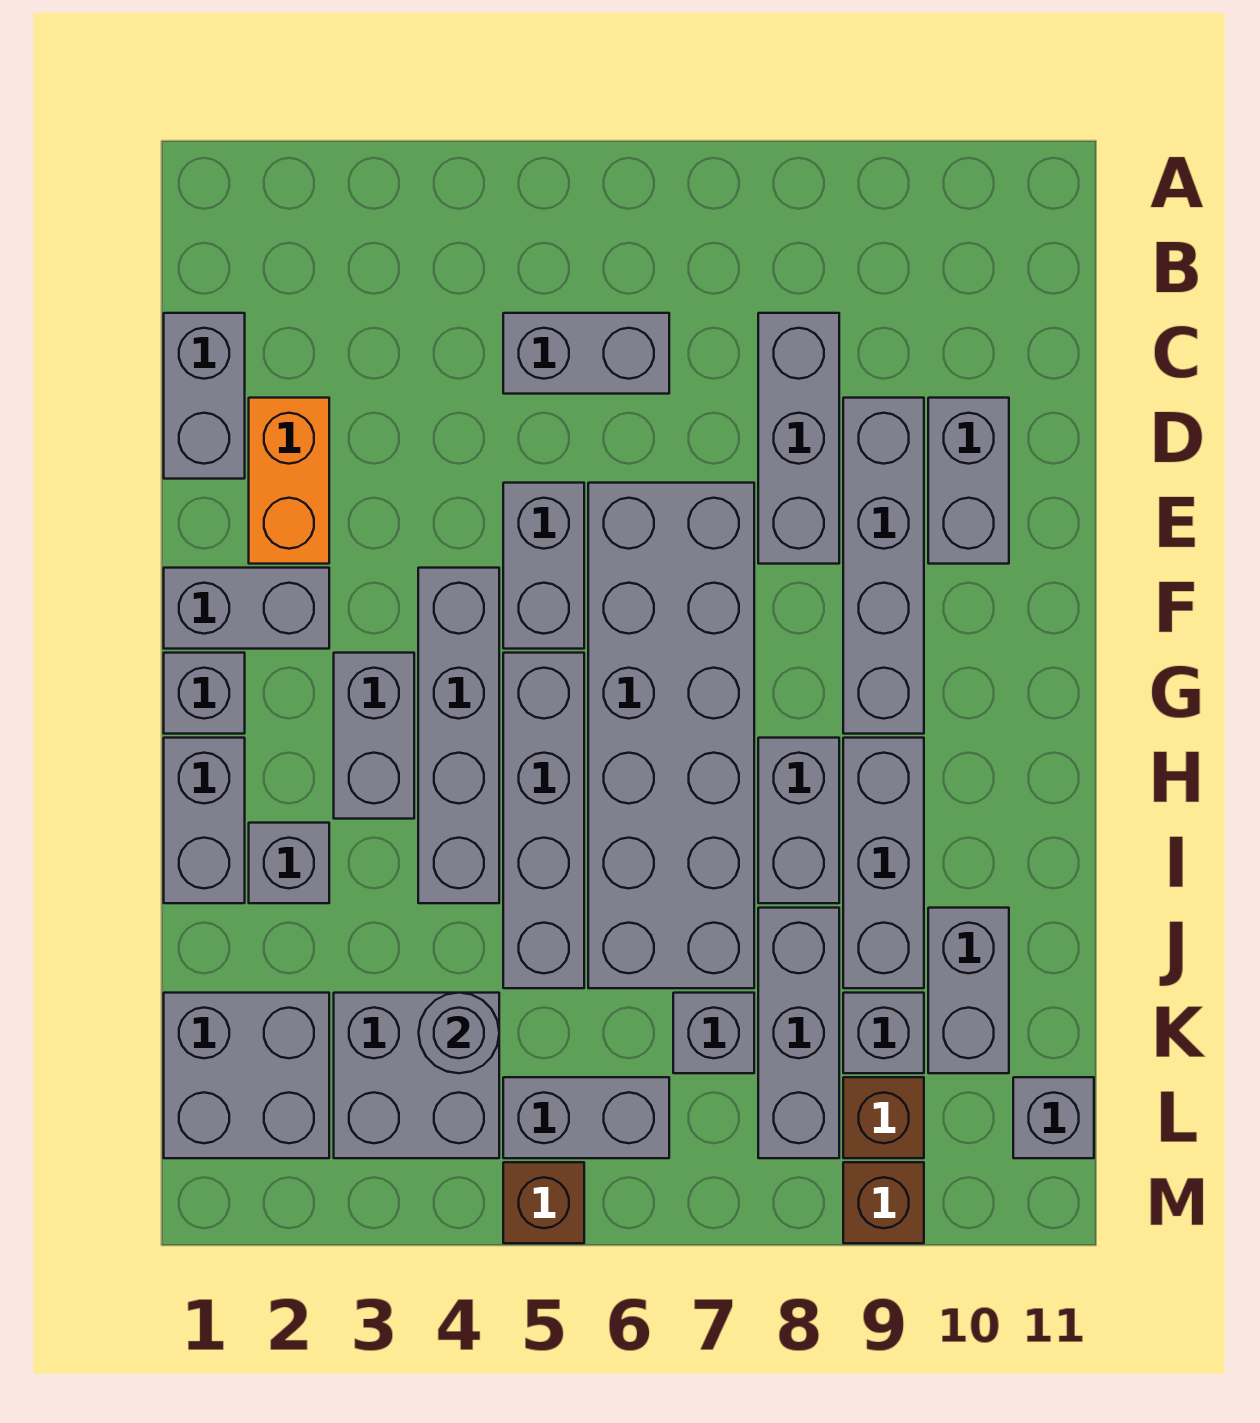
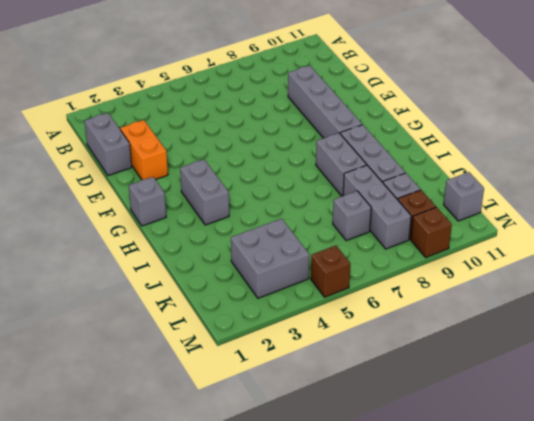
none -> grey brick C5:C6 level 1
none -> grey brick C8:E8 level 1
none -> grey brick D10:E10 level 1

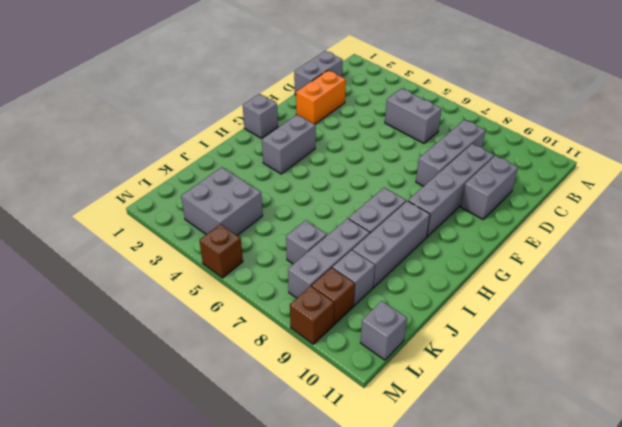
none -> grey brick E5:F5 level 1
none -> grey brick E6:J7 level 1
none -> grey brick F1:F2 level 1

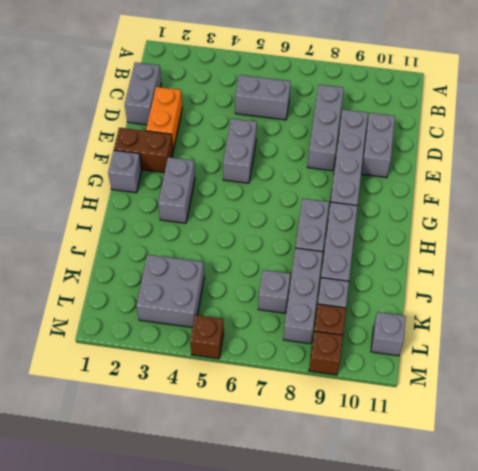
brown brick F1:F2 level 1 -> grey brick F1:F2 level 1
none -> grey brick E6:J7 level 1
none -> grey brick F4:I4 level 1
none -> grey brick G5:J5 level 1

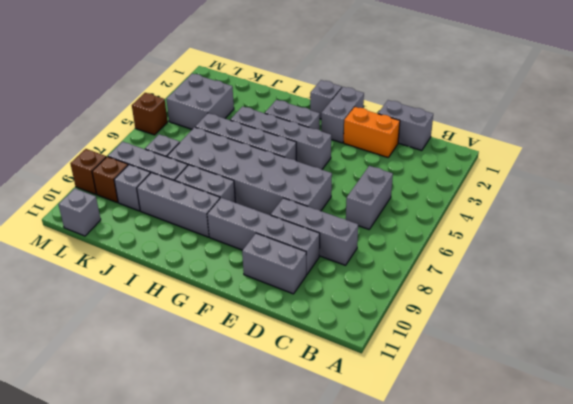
none -> grey brick E5:F5 level 1
none -> grey brick H1:I1 level 1
none -> grey brick I2 level 1

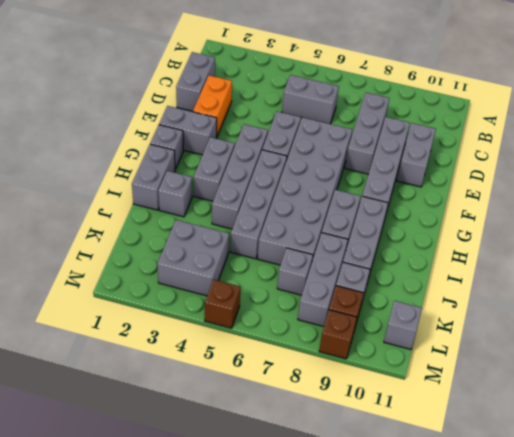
none -> grey brick J10:K10 level 1
none -> grey brick K1:L2 level 1
none -> grey brick L5:L6 level 1

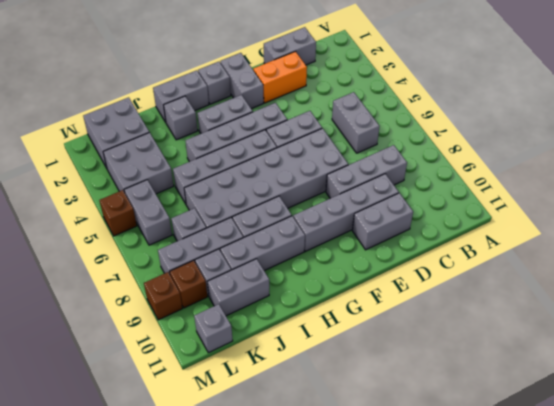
none -> grey round brick K4 level 2

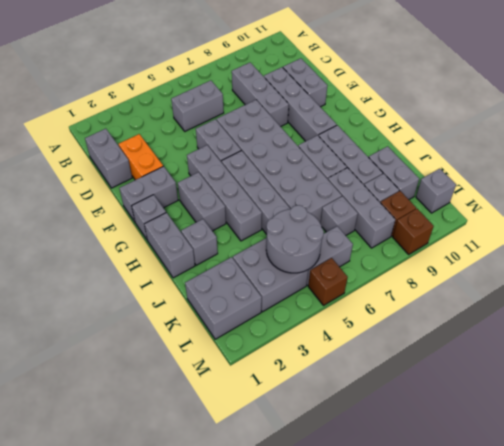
grey round brick K4:L5 level 2 -> grey round brick K4 level 2

